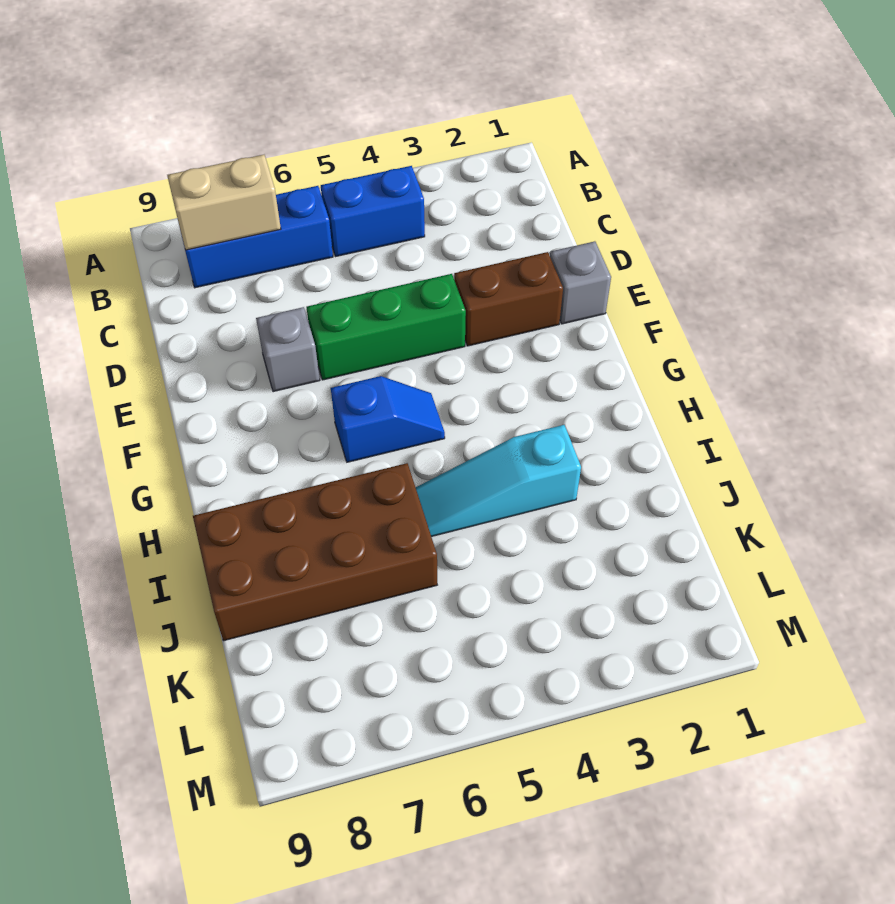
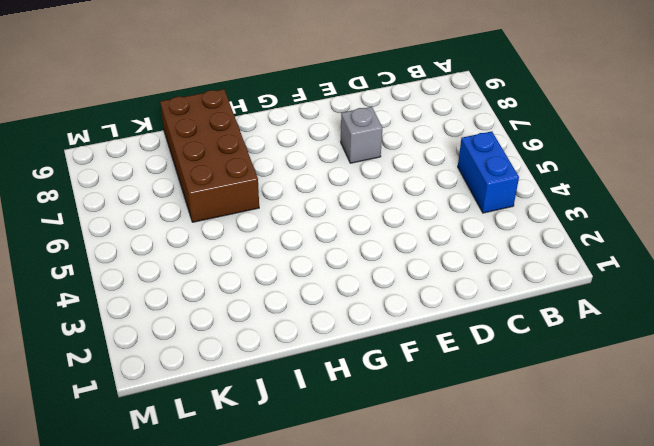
none -> blue brick B6:B8 level 1
none -> grey brick E1 level 1

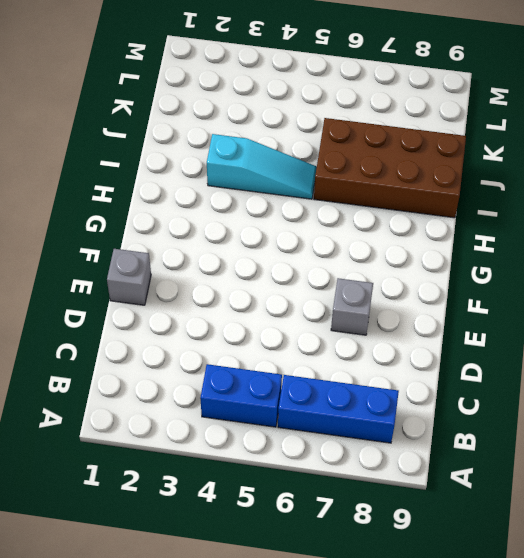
none -> brown brick E2:E3 level 1
none -> green brick E4:E6 level 1

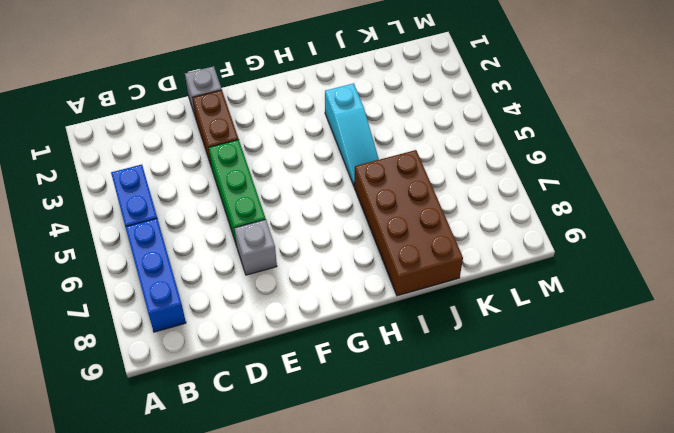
none -> blue slope G5:G6 level 1 top 6
none -> tan brick B7:B8 level 2

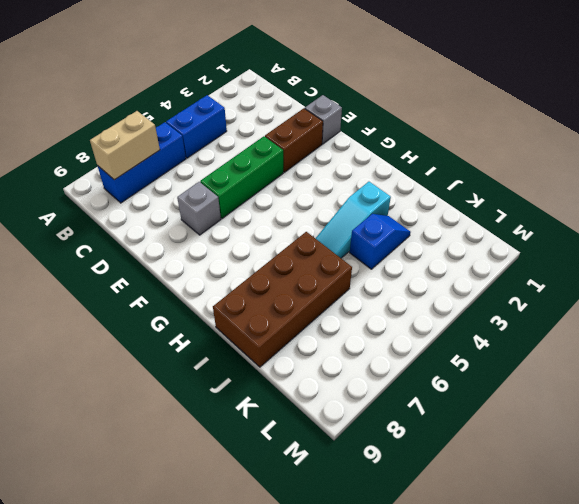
blue slope J3:J4 level 1 top 4 -> blue slope G5:G6 level 1 top 6

